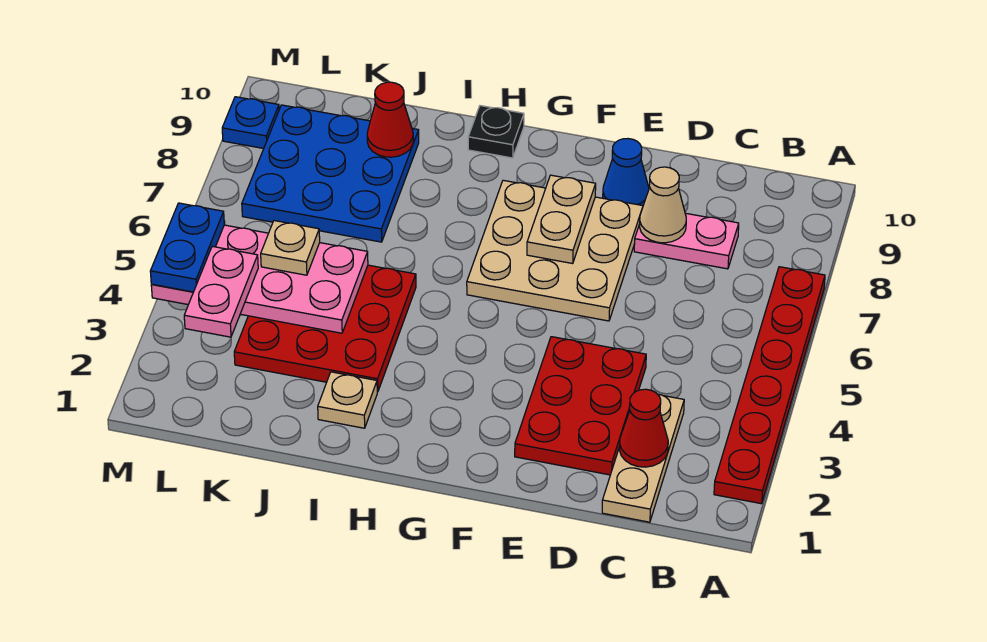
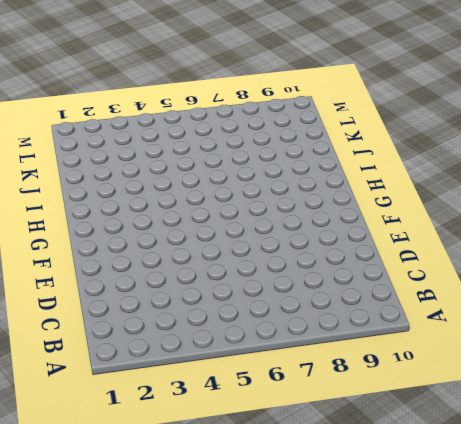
none -> red plate A2:A7 level 1
none -> tan plate C1:C3 level 1
none -> pink plate C8:D8 level 1

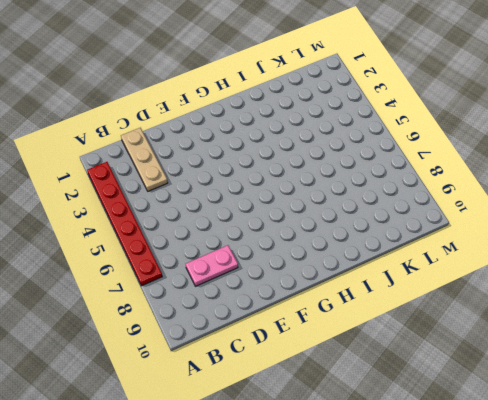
none -> red plate D2:E4 level 1
none -> tan plate E6:G8 level 1
none -> blue cone E9 level 1

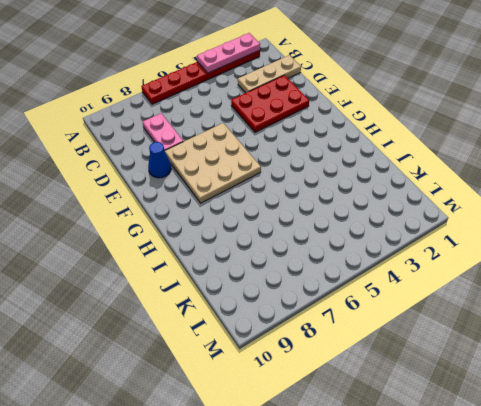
pink plate A2:A4 level 2 -> none
none -> black plate H10 level 1
none -> tan plate I2 level 1
none -> red plate I3:K5 level 1

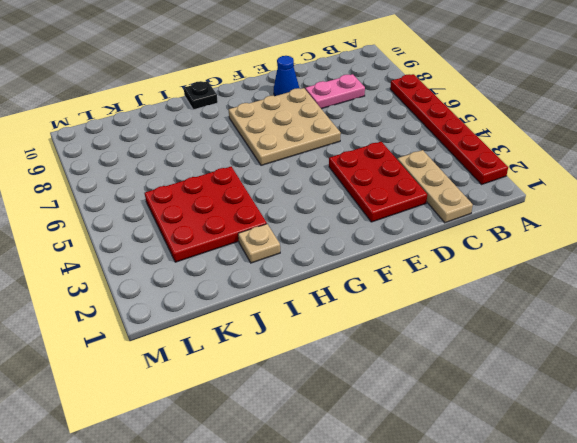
none -> blue plate J7:L9 level 1
none -> blue plate M9 level 1
none -> red cone C2 level 2

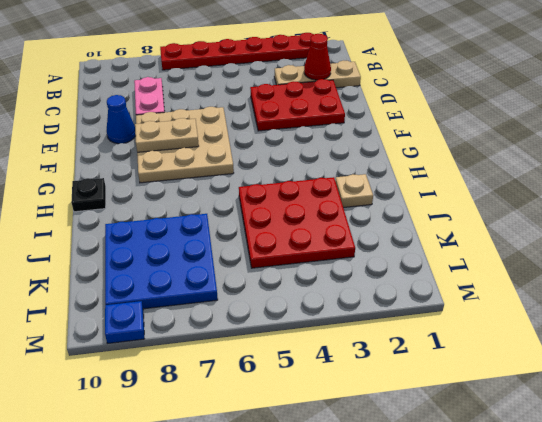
none -> tan cone D8 level 2
none -> pink plate J4:M5 level 2
none -> red cone J9 level 2

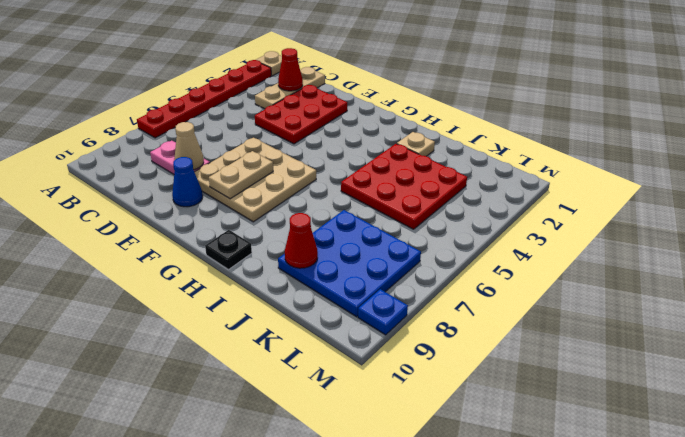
tan plate A1 level 1 -> tan plate K5 level 3
none -> pink plate J4:M5 level 2
none -> pink plate L3:L4 level 3
none -> blue plate M4:M5 level 3

